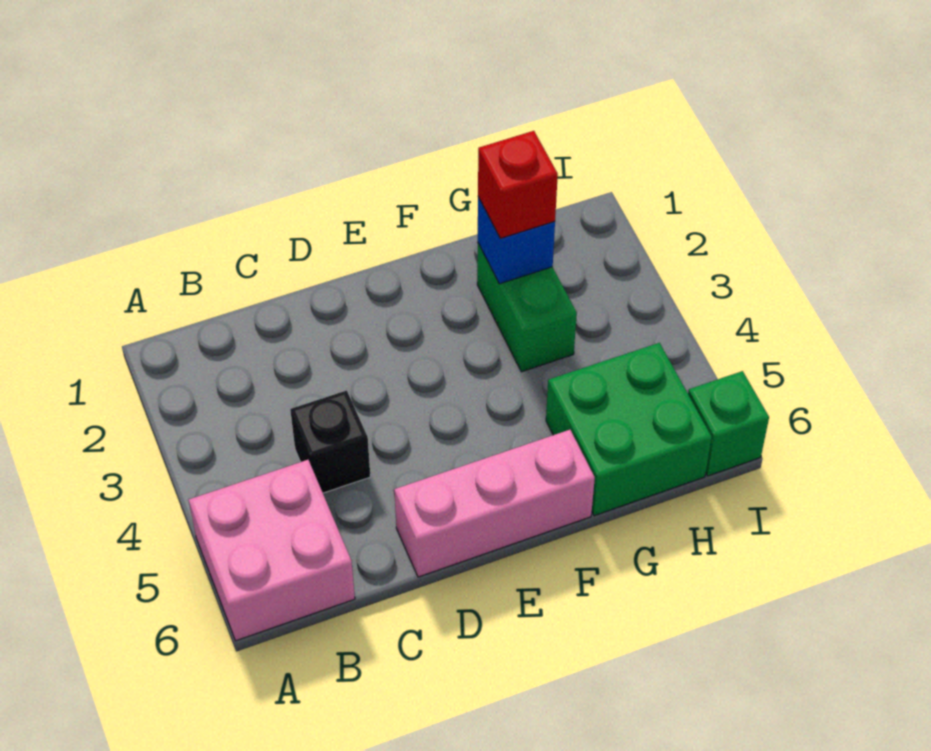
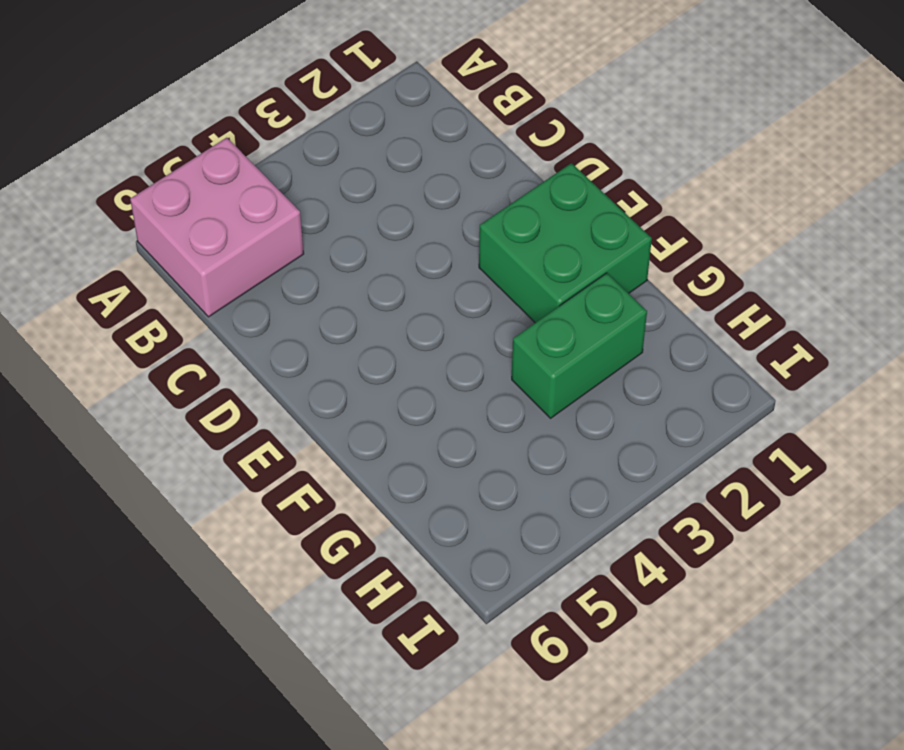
green brick E1:F2 level 1 -> green brick G5:H6 level 1
none -> black brick C4 level 1
none -> pink brick D6:F6 level 1

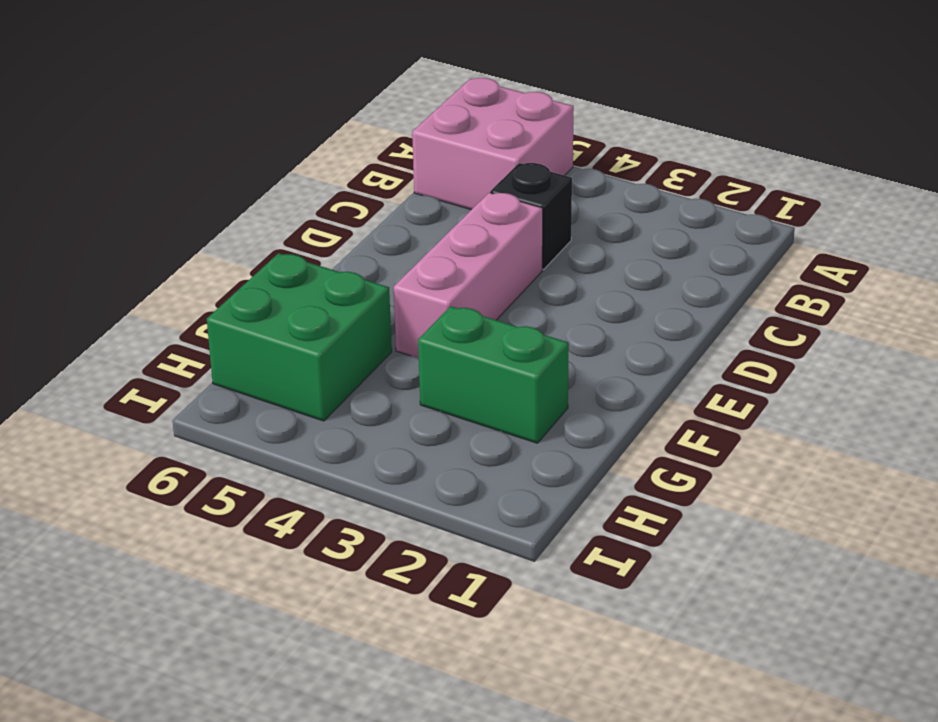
pink brick D4:F4 level 1 -> pink brick D6:F6 level 1
none -> green brick I6 level 1
none -> blue brick G2 level 2

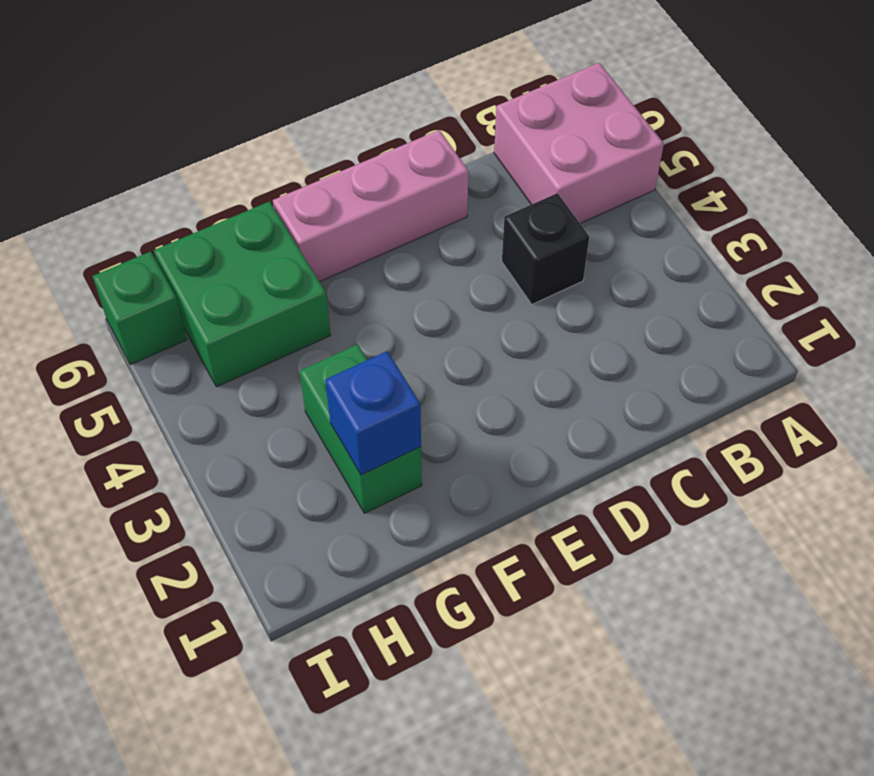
none -> red brick G2 level 3

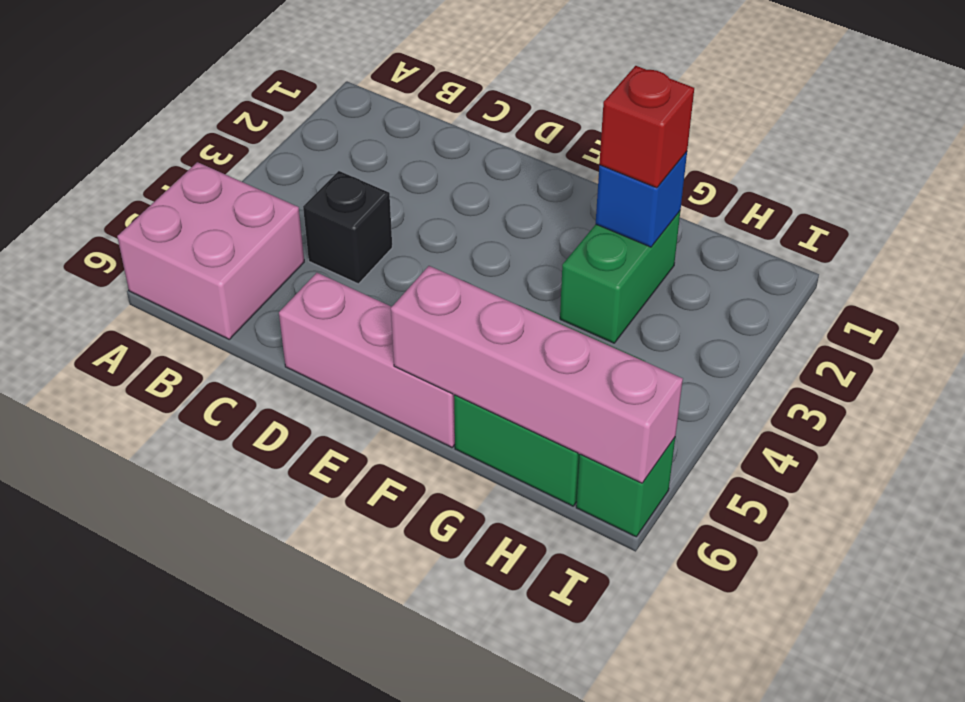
pink brick F6:I6 level 2 -> none

